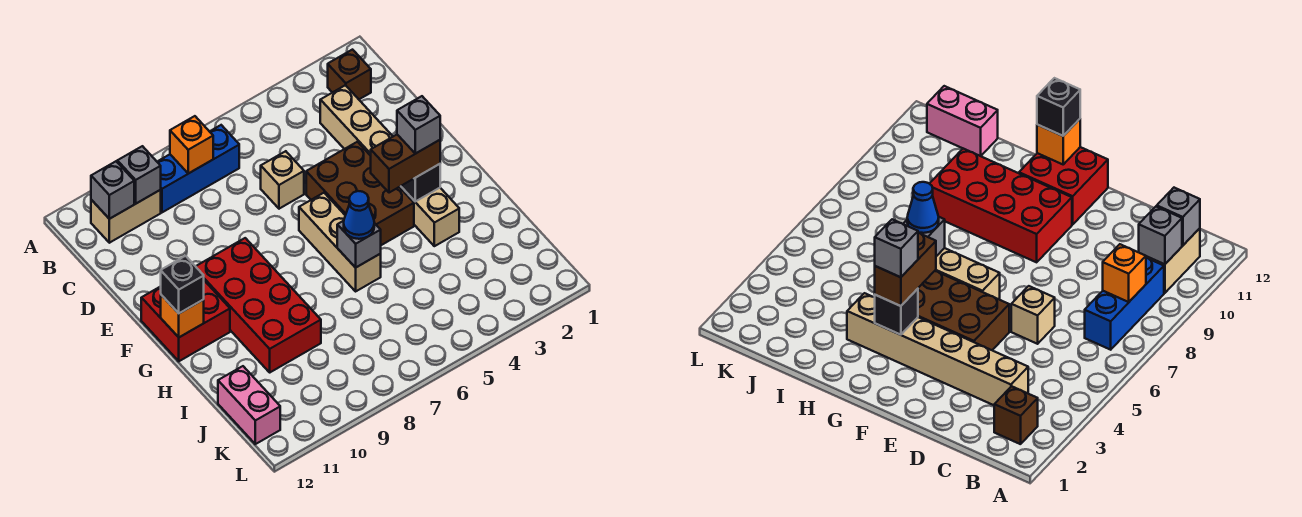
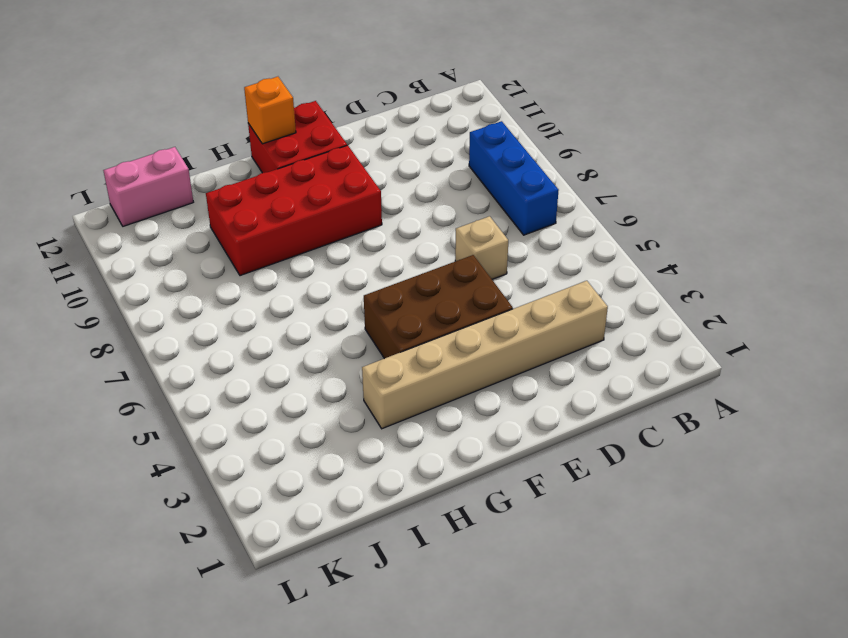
none -> brown brick B2 level 1
none -> tan brick B10:B11 level 1
none -> tan brick F6:H6 level 1

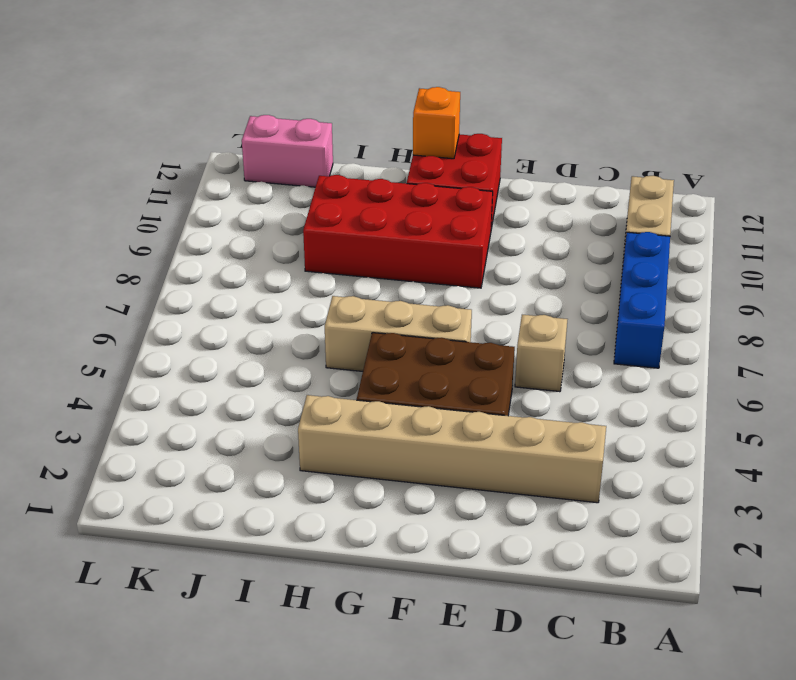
none -> brown brick B2 level 1
none -> orange brick B8 level 2
none -> grey brick B10 level 2

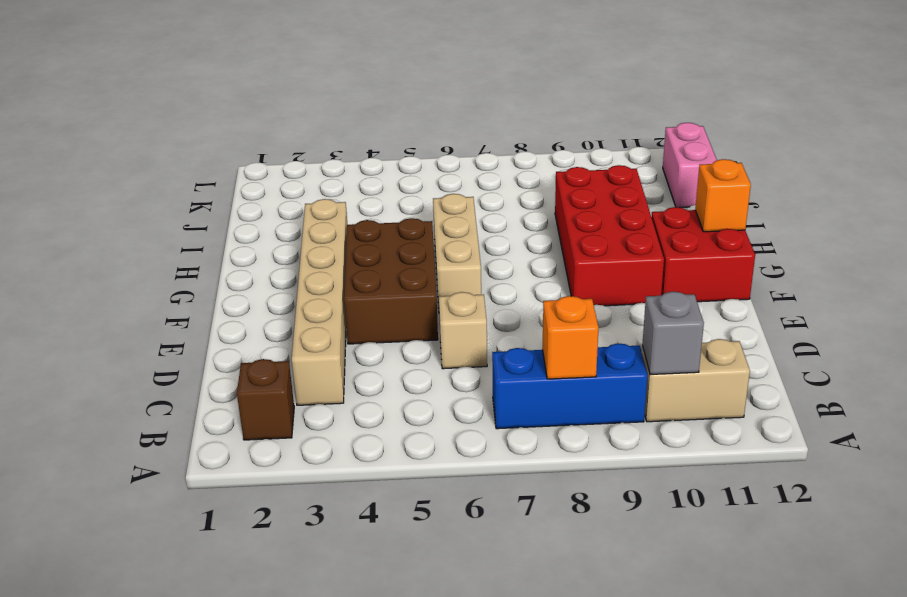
none -> grey brick B11 level 2
none -> black brick G3 level 2
none -> grey brick H6 level 2

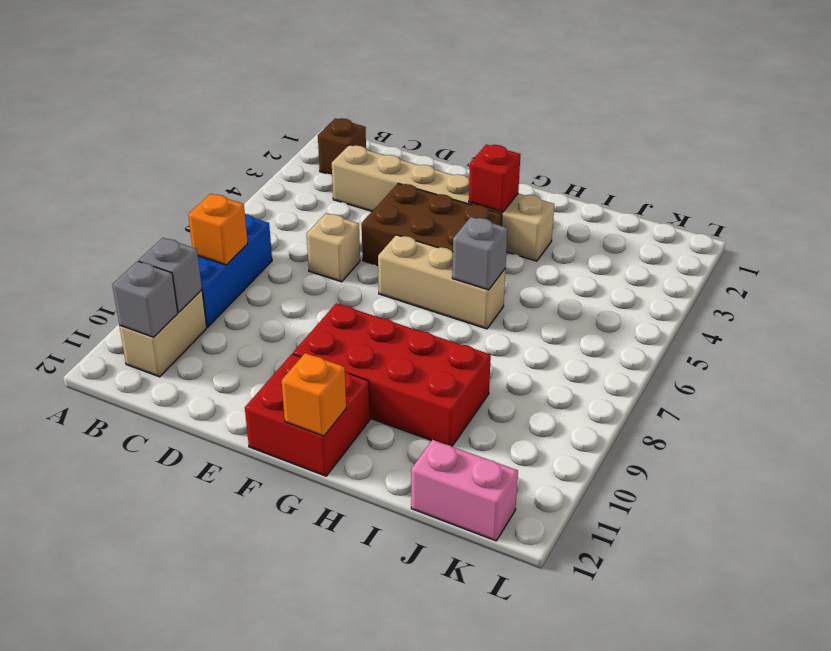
red brick G3 level 2 -> black brick G3 level 2
none -> brown brick G3:G4 level 3
none -> black brick G12 level 3
none -> blue cone H6 level 3

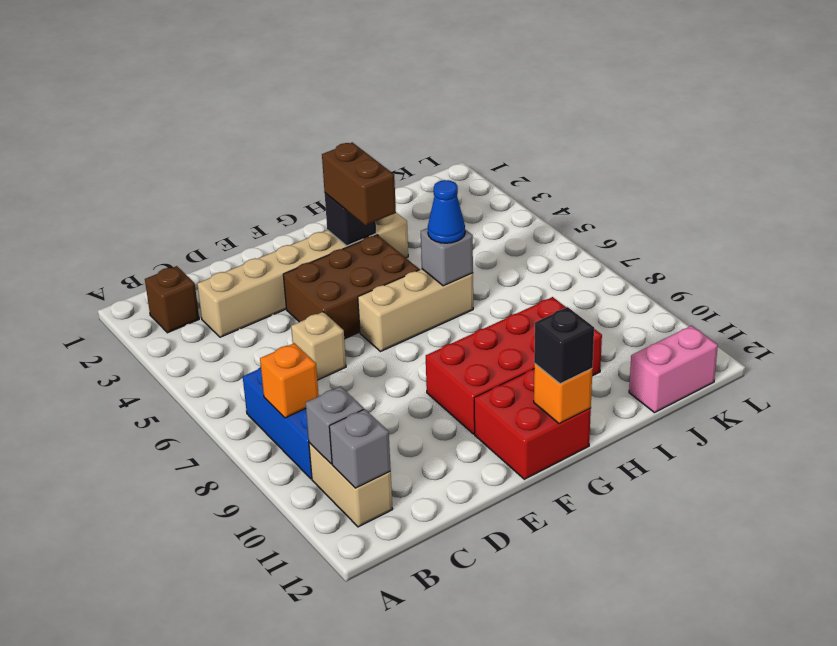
none -> grey brick G3 level 4

